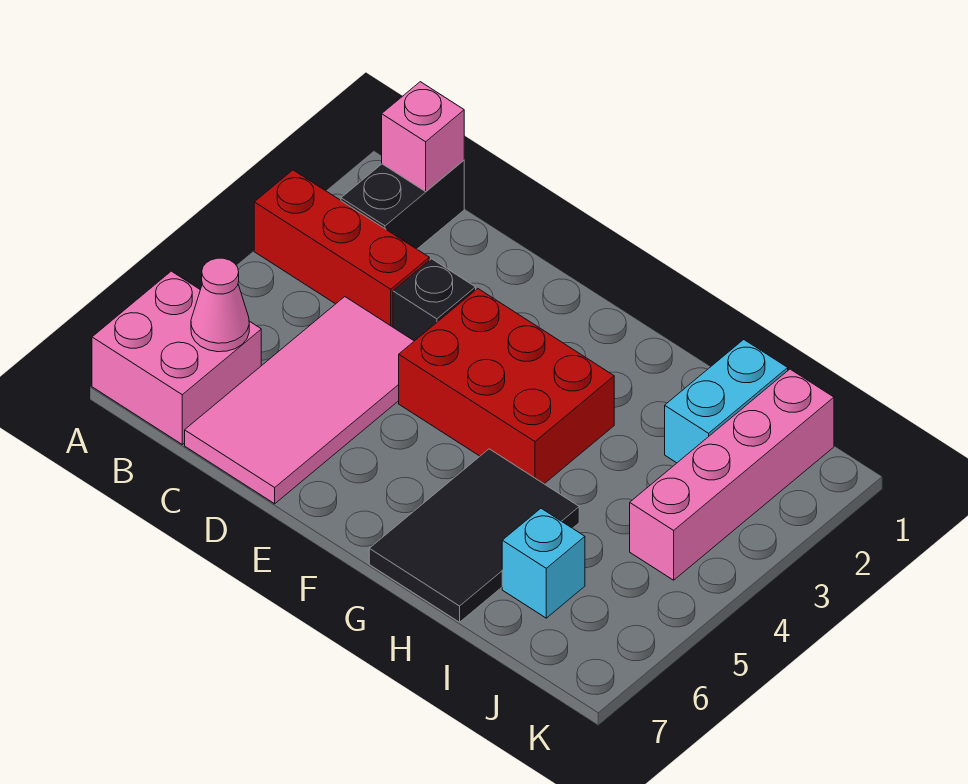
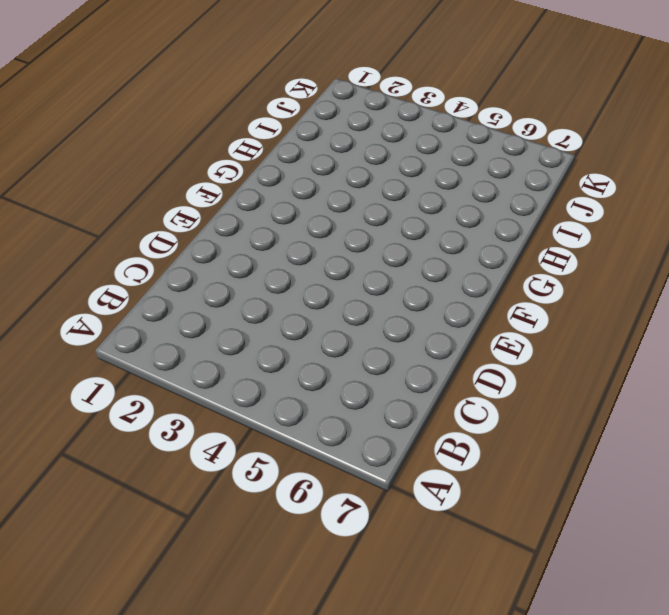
none -> red brick A3:C3 level 1
none -> pink brick A6:B7 level 1
none -> black brick B1:B2 level 1

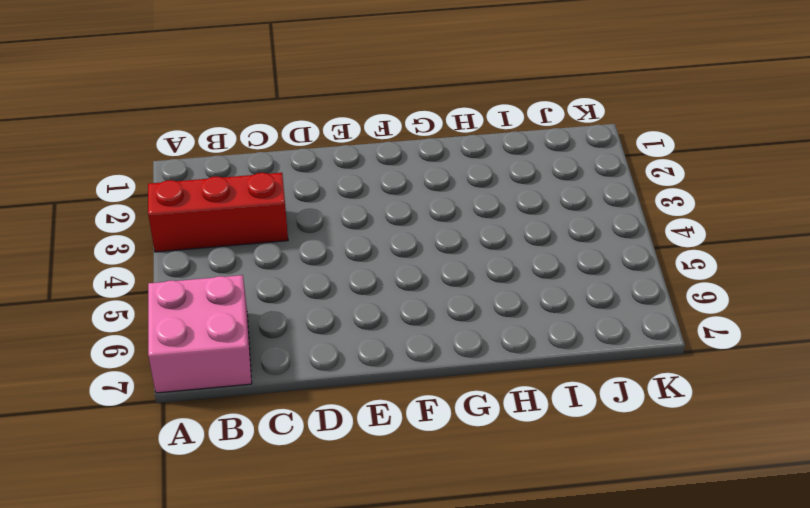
none -> black brick B1:B2 level 1
none -> pink tile C4:D7 level 1
none -> black brick D3 level 1

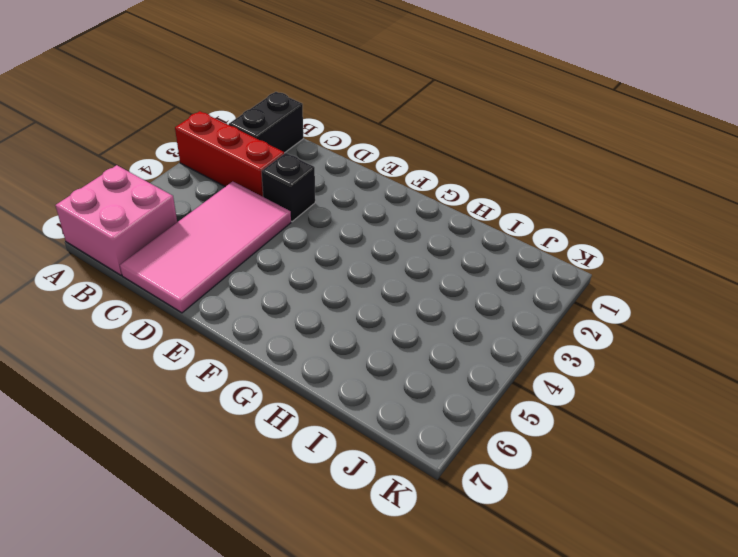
none -> red brick E3:G4 level 1
none -> black tile G5:H7 level 1
none -> cyan brick I1:I2 level 1

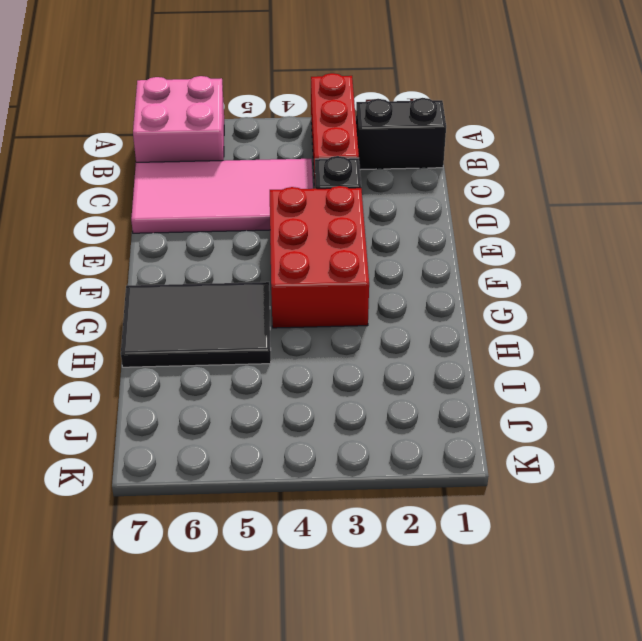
none -> cyan brick I1:I2 level 1
none -> cyan brick I6 level 1
none -> pink brick J1:J4 level 1

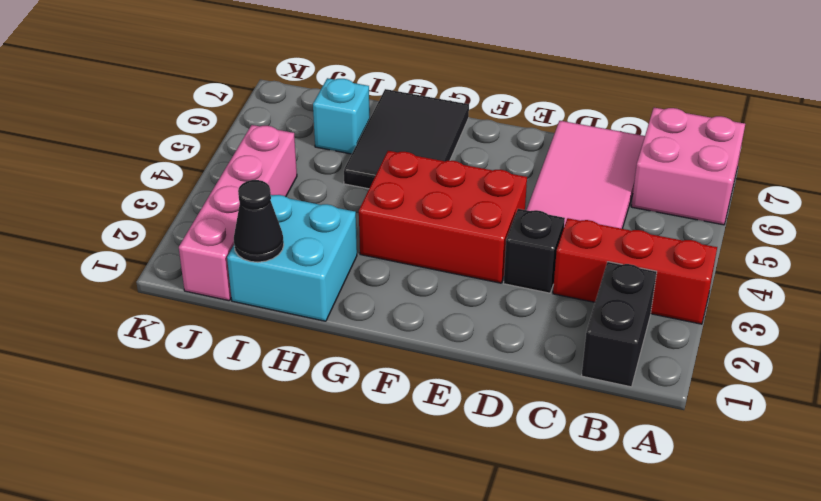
cyan brick H1:I2 level 1 -> cyan brick I1:I2 level 1
black cone I1 level 2 -> none
none -> pink brick B1 level 2
none -> pink cone B6 level 2

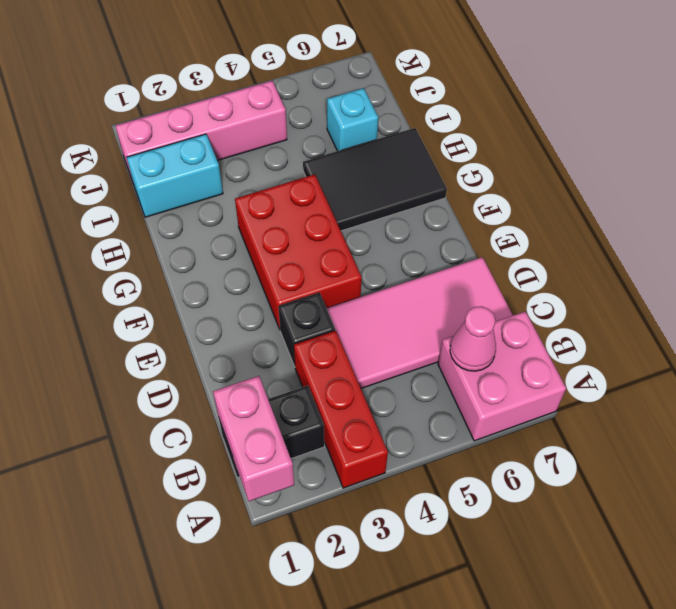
pink brick A1:B1 level 2 -> pink brick B1 level 2

